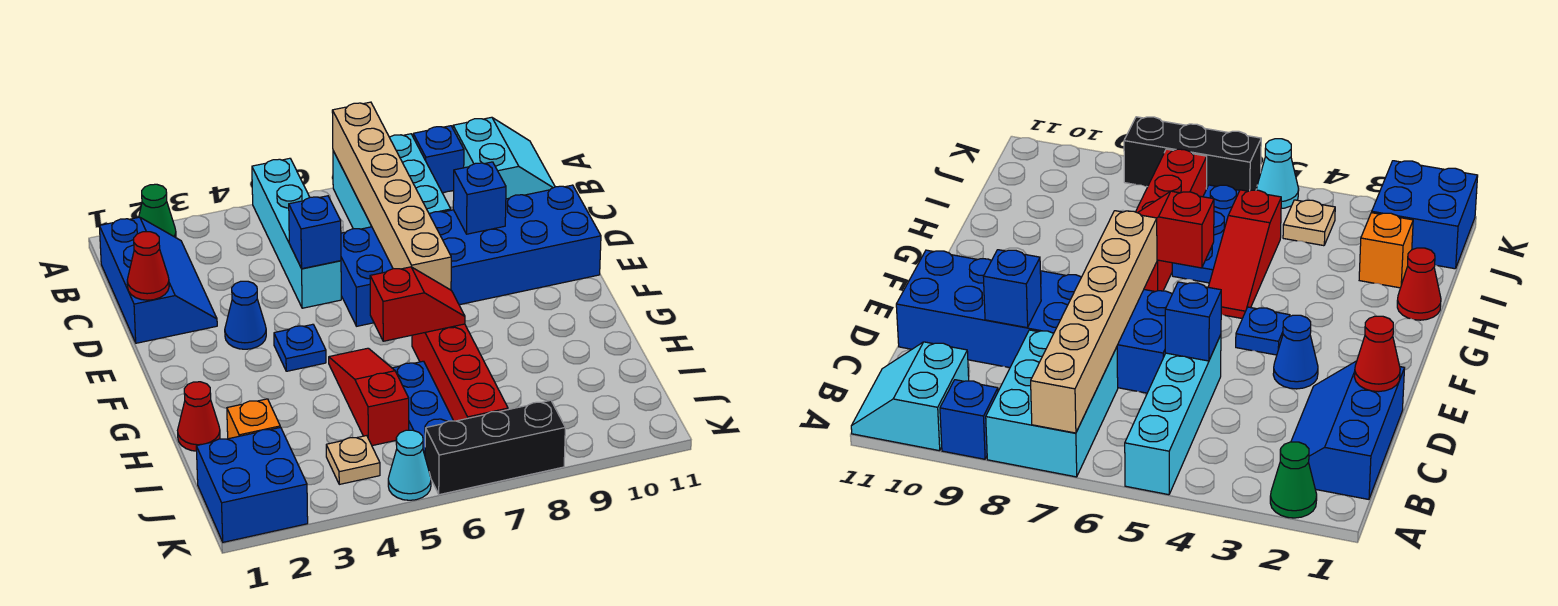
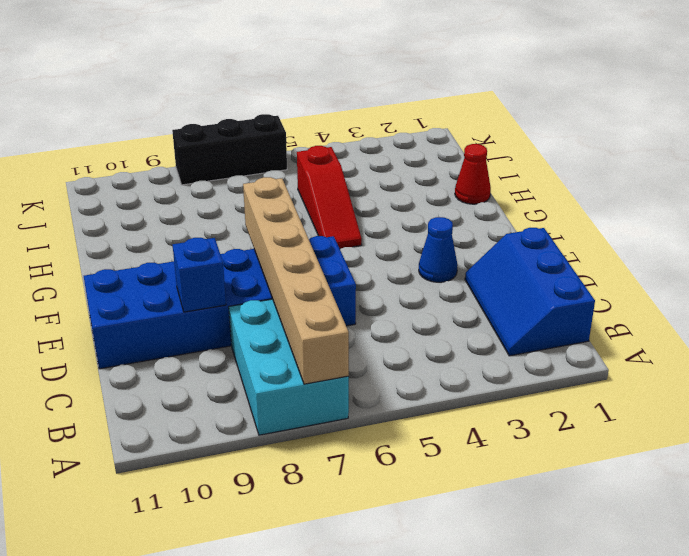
none -> green cone A2 level 1
none -> cyan brick A5:D5 level 1
none -> blue brick A9 level 1

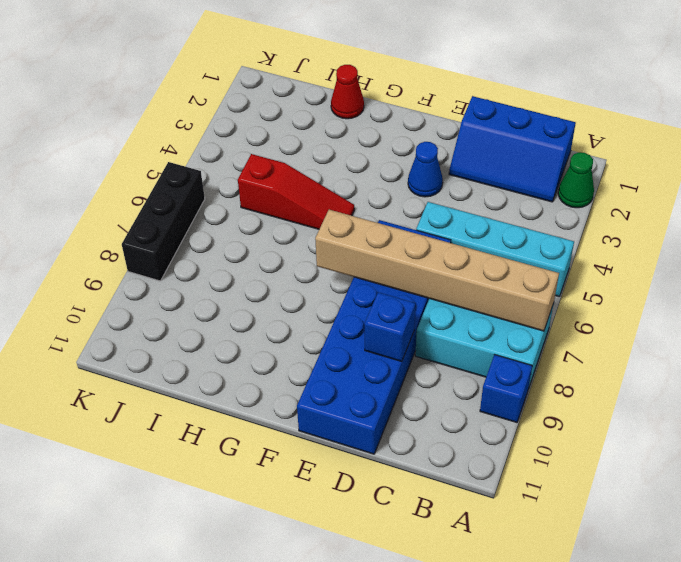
none -> cyan slope A10:B11 level 1 top 10
none -> blue plate F4 level 1
none -> red brick G7:J7 level 1

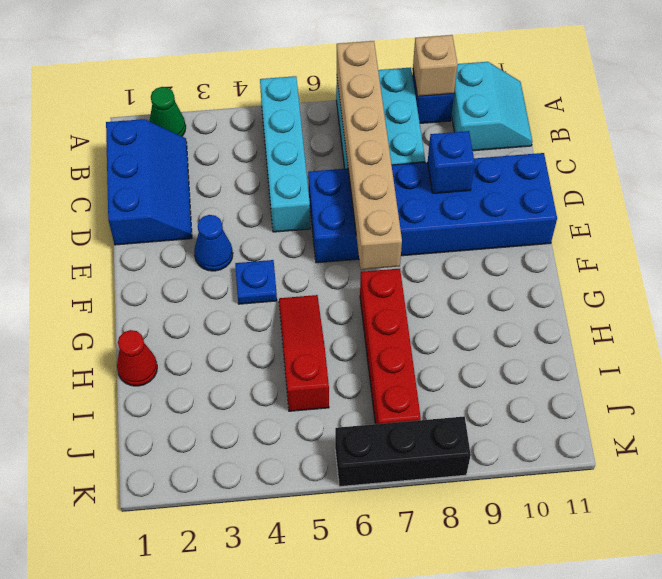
tan brick A9 level 2 -> none
none -> blue plate H6:J6 level 1
none -> orange brick I2 level 1
none -> blue brick J1:K2 level 1

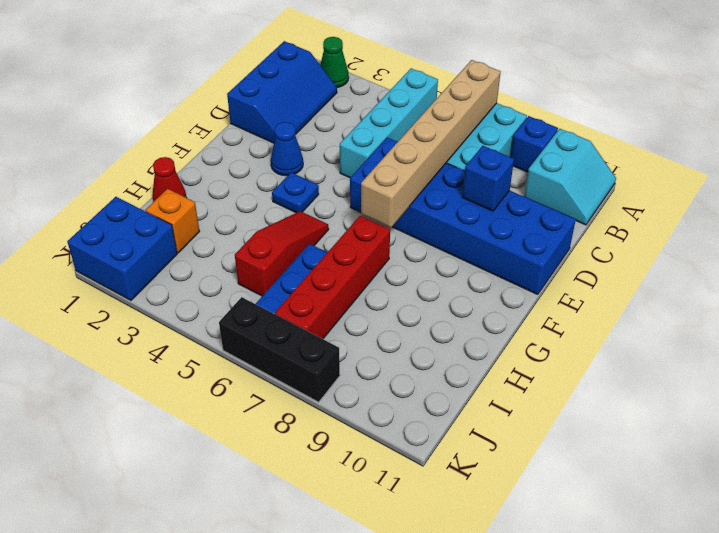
none -> tan plate J4 level 1
none -> cyan cone K5 level 1
none -> red cone D1 level 2

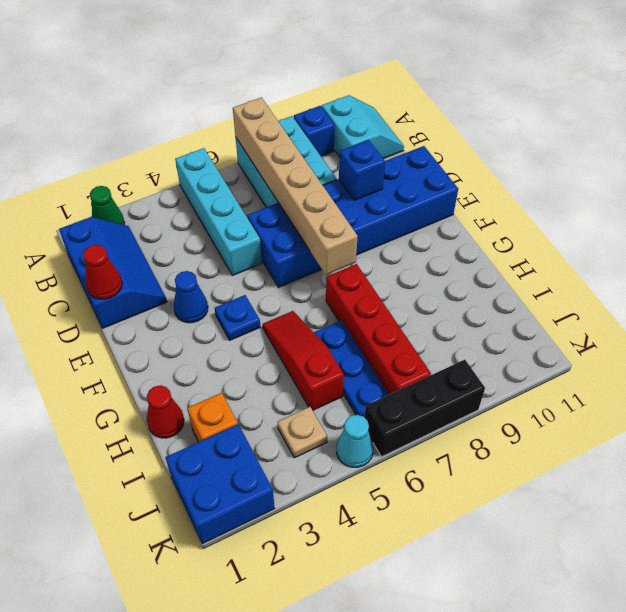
none -> blue brick D5 level 2
none -> red slope G6:G7 level 2 top 6

